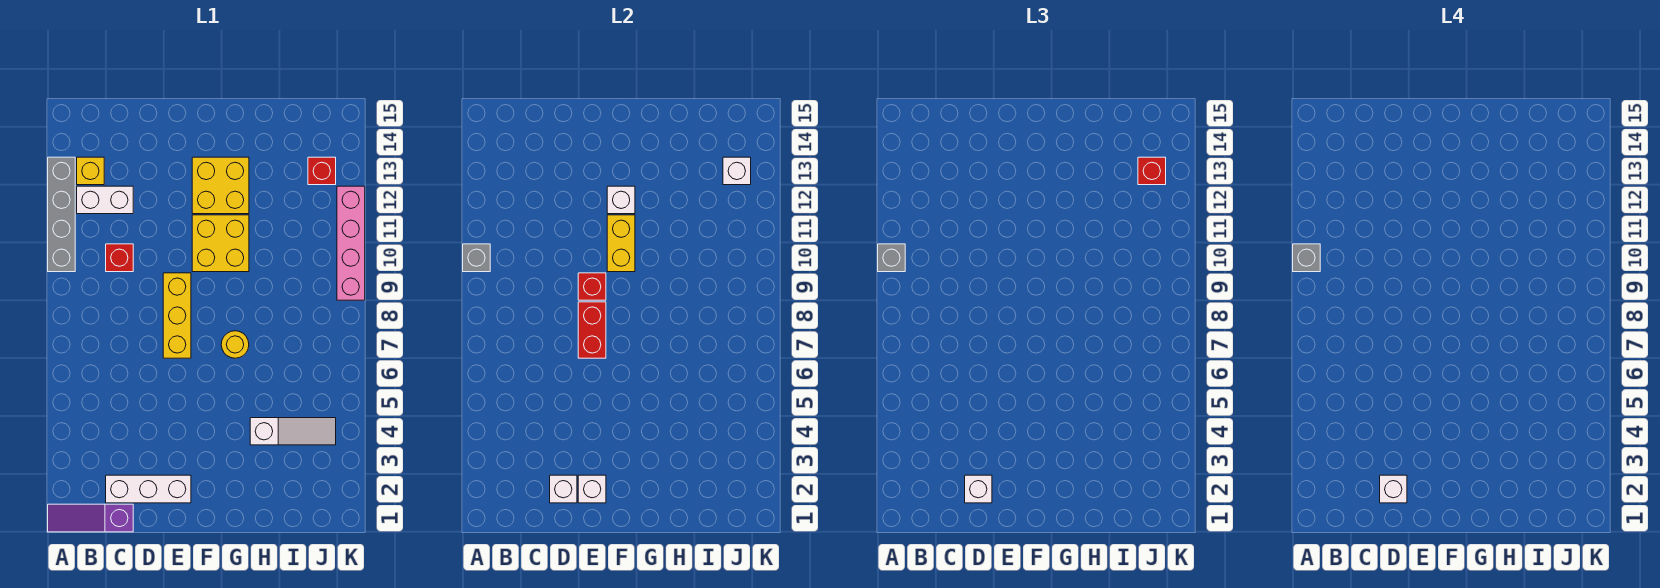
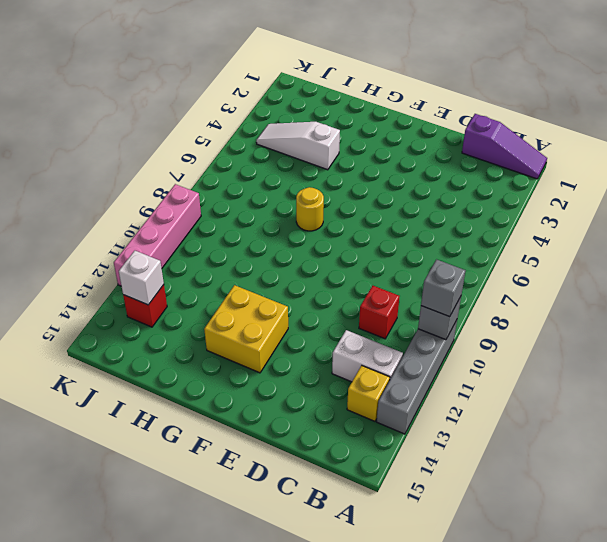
none -> white brick C2:E2 level 1
none -> yellow brick E7:E9 level 1
none -> yellow brick F10:G11 level 1

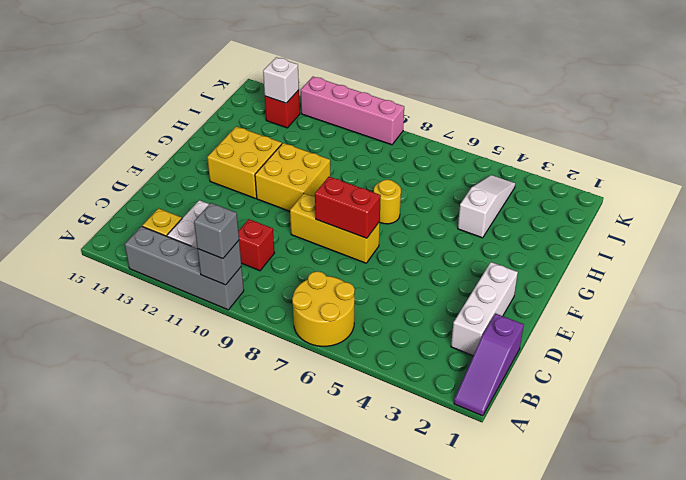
yellow round brick A6:B7 level 1 -> none
none -> white brick D2 level 2
none -> white brick E2 level 2
none -> red brick E9 level 2

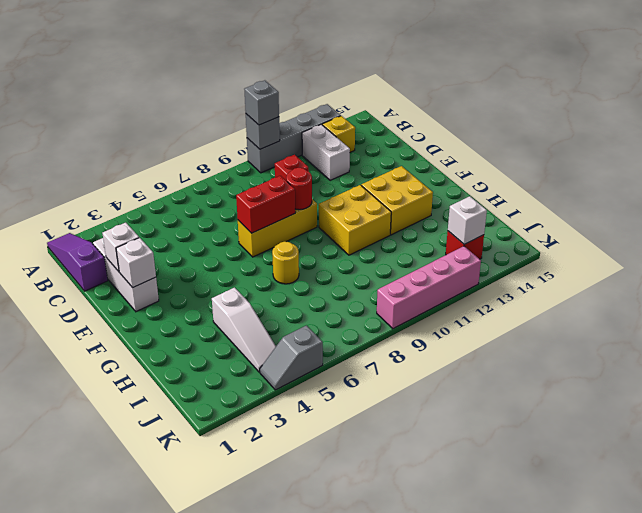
red round brick E9 level 2 -> red brick E9 level 2
grey slope K4:K5 level 1 top 5 -> none
none -> yellow brick F10:F11 level 2
none -> white brick F12 level 2
none -> white brick D2 level 3

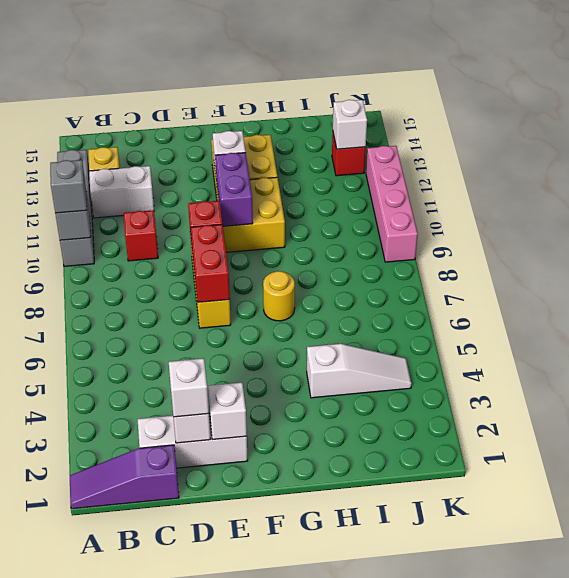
purple brick F10:F11 level 2 -> yellow brick F10:F11 level 2
none -> red brick J13 level 3
none -> grey brick A10 level 4
none -> white brick D2 level 4

